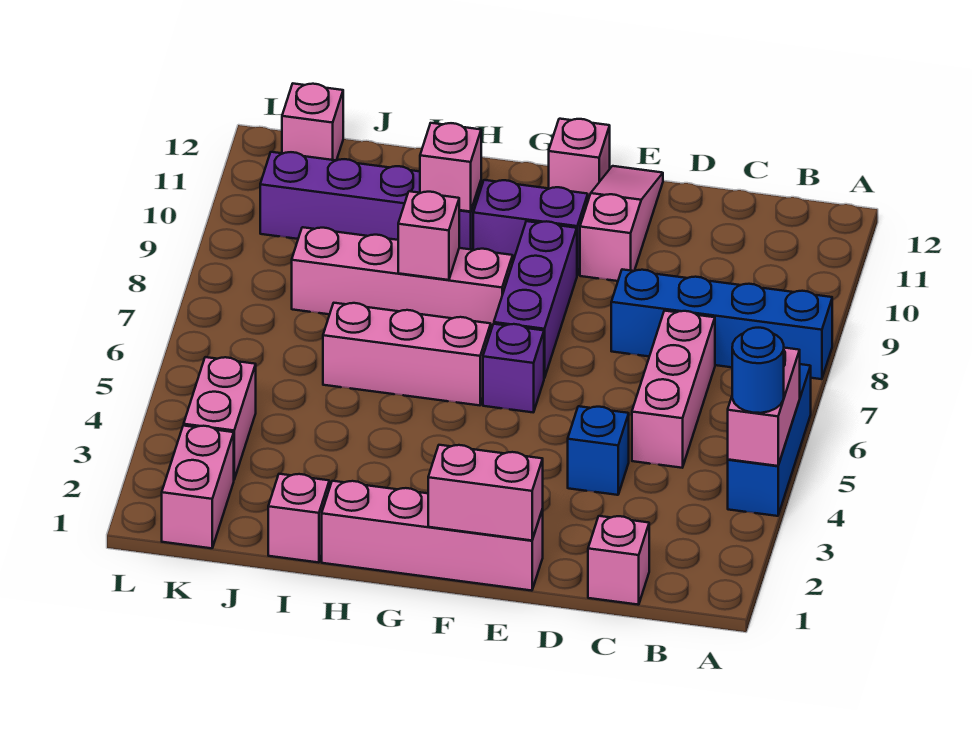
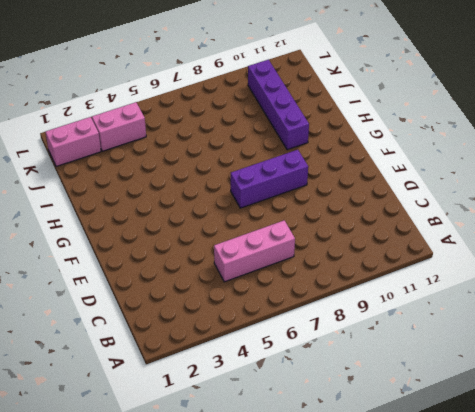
none -> blue brick A4:A6 level 1
none -> blue brick A8:D8 level 1
none -> pink brick C1 level 1

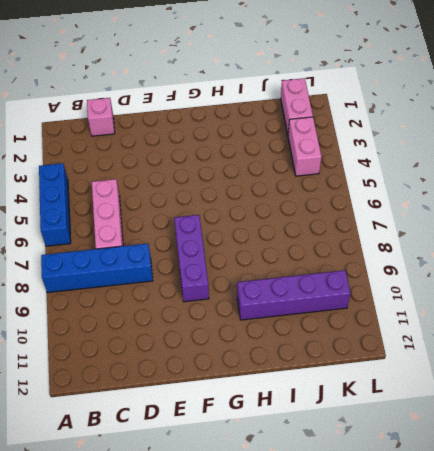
none -> blue brick D4 level 1
none -> pink brick E1:H1 level 1
none -> pink slope E10:E12 level 1 top 10

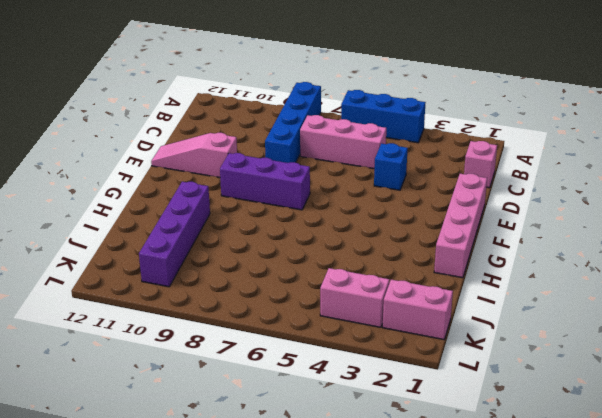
none -> purple brick F6 level 1
none -> purple brick F10:G10 level 1
none -> pink brick F12 level 1

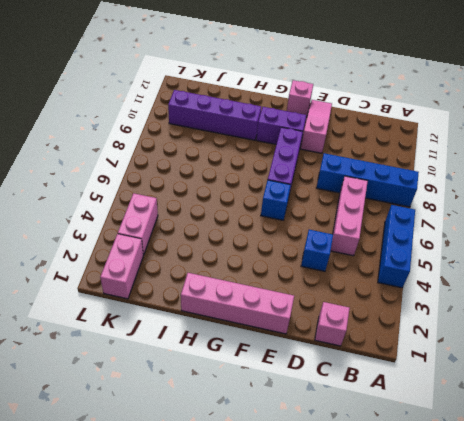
blue brick F6 level 1 -> purple brick F6 level 1
none -> pink brick G6:I6 level 1
none -> pink brick G8:J8 level 1
none -> pink brick I1 level 1

